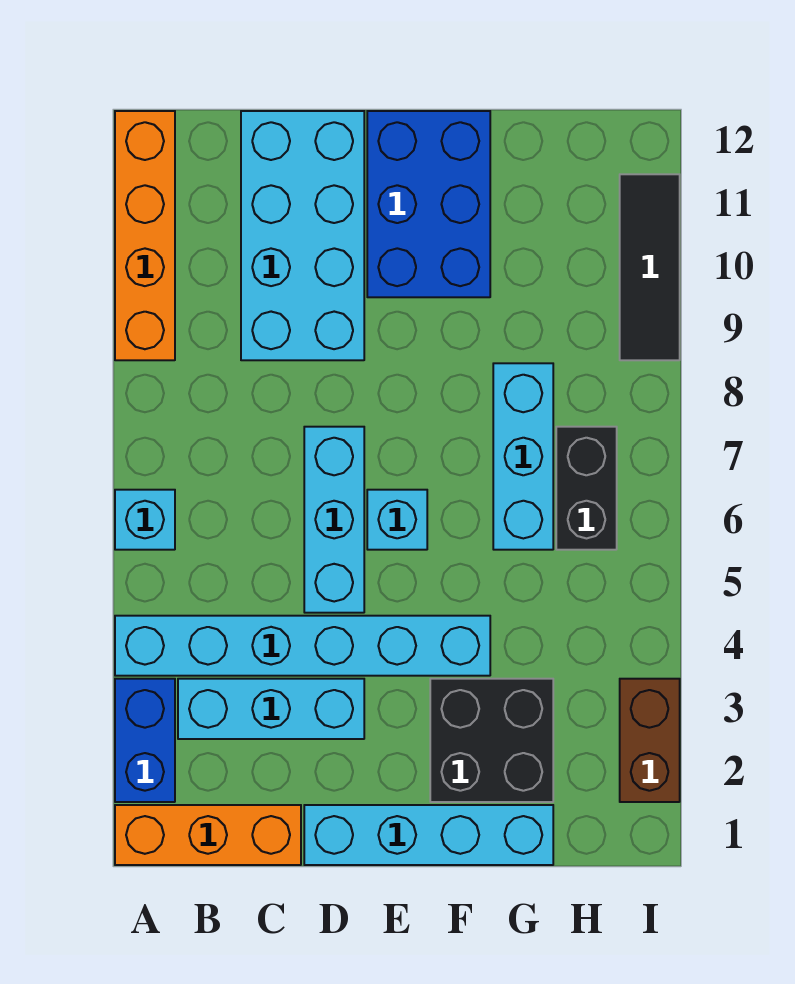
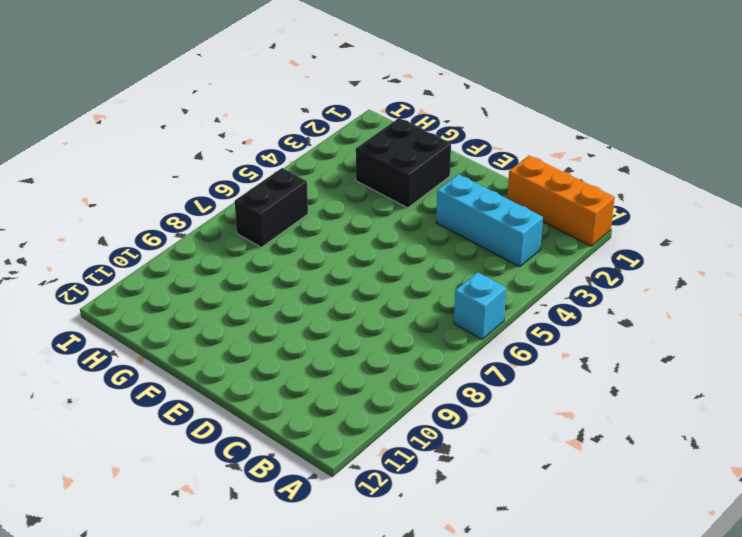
none -> blue brick A2:A3 level 1
none -> cyan brick A4:F4 level 1
none -> orange brick A9:A12 level 1

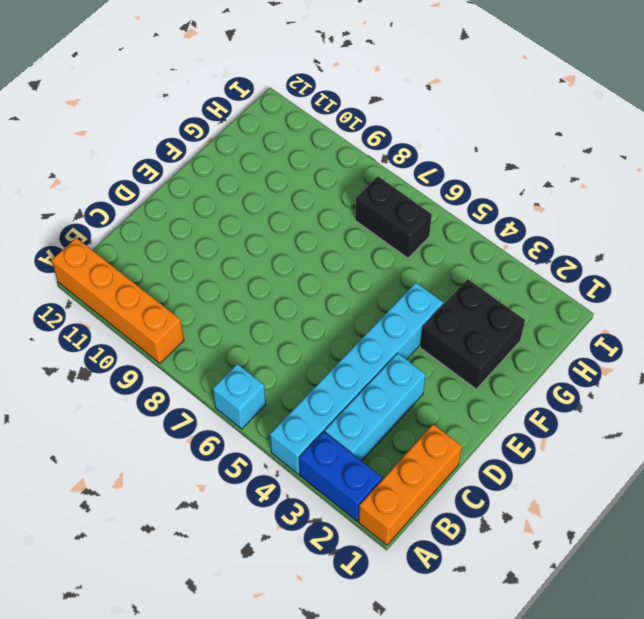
none -> cyan brick C9:D12 level 1
none -> cyan brick D1:G1 level 1
none -> cyan brick D5:D7 level 1

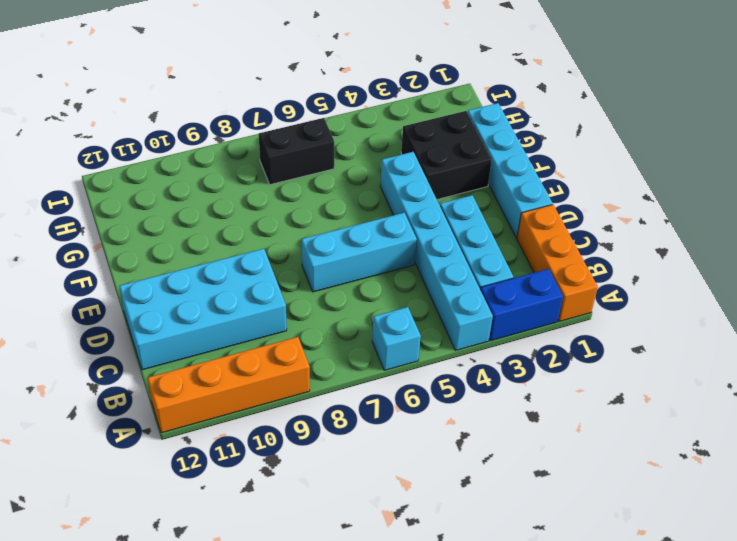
none -> cyan brick E6 level 1
none -> blue brick E10:F12 level 1
none -> cyan brick G6:G8 level 1

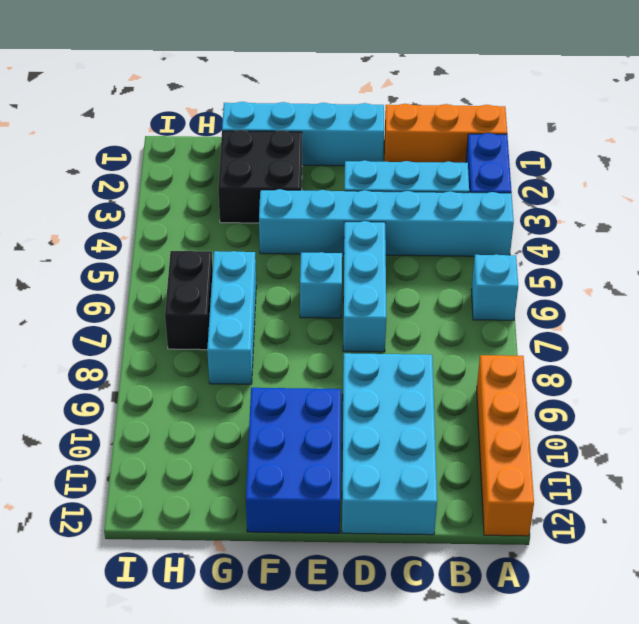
none -> brown brick I2:I3 level 1
none -> black tile I9:I11 level 1

